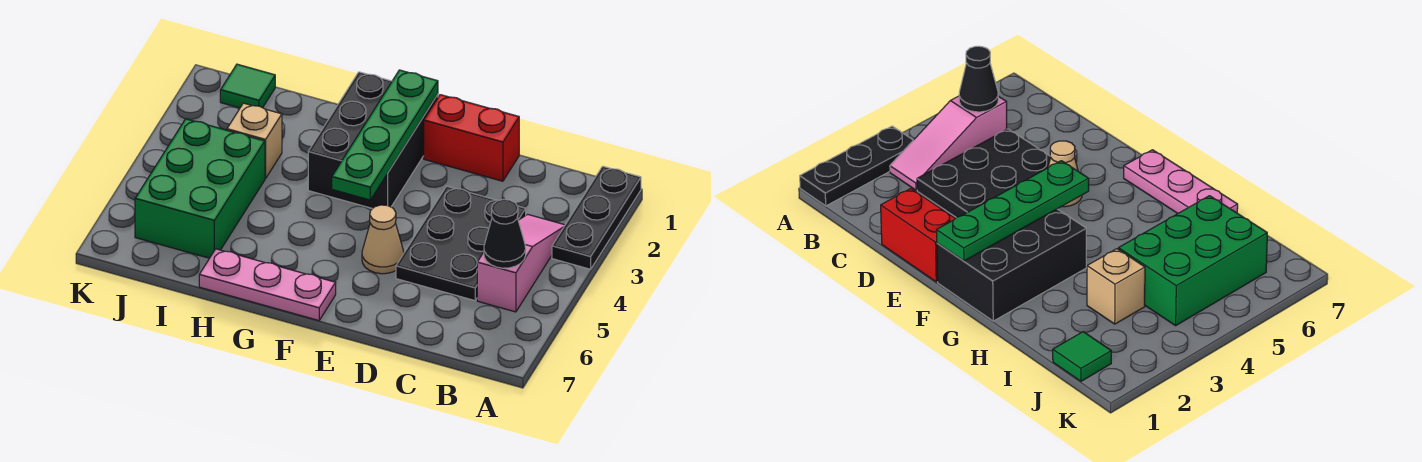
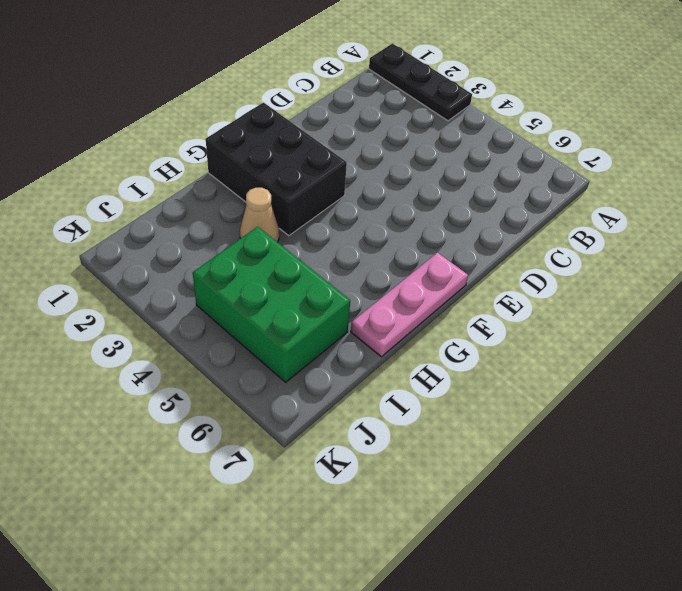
tan cone H3 level 1 -> tan cone E5 level 1
none -> pink slope B3:B5 level 1 top 5
none -> black plate C3:D5 level 1
none -> red brick D1:E1 level 1

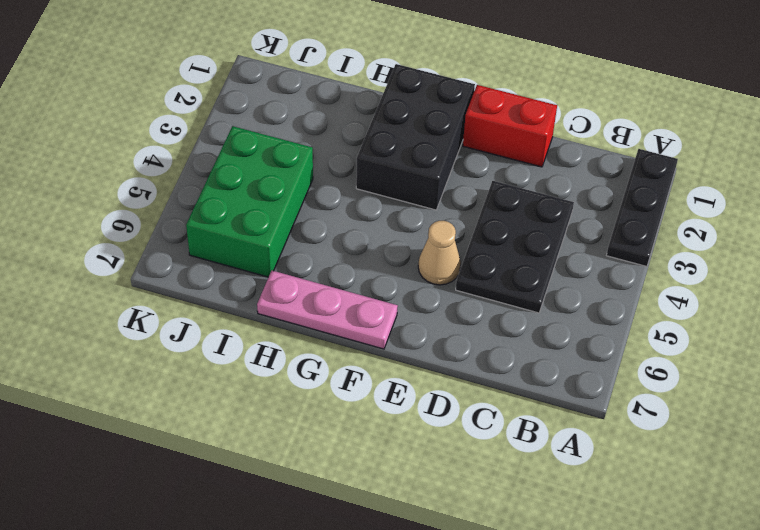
none -> pink slope B3:B5 level 1 top 5
none -> tan brick I3 level 1
none -> green tile J1 level 1

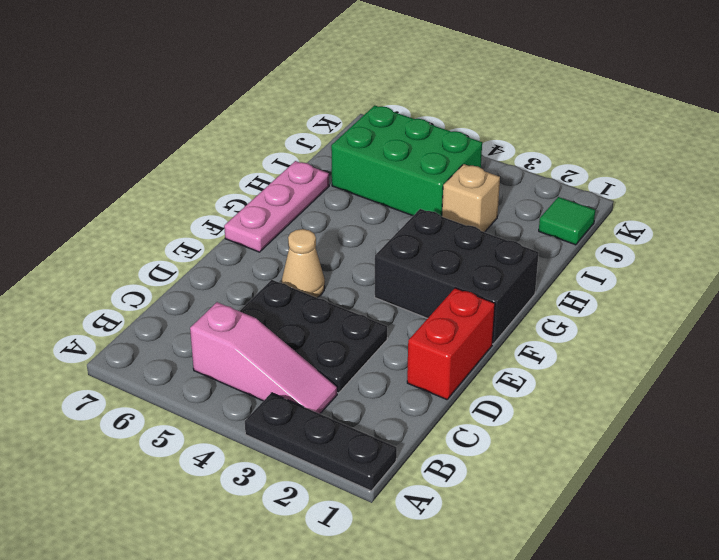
none -> black cone B5 level 2
none -> green plate F1:F4 level 2

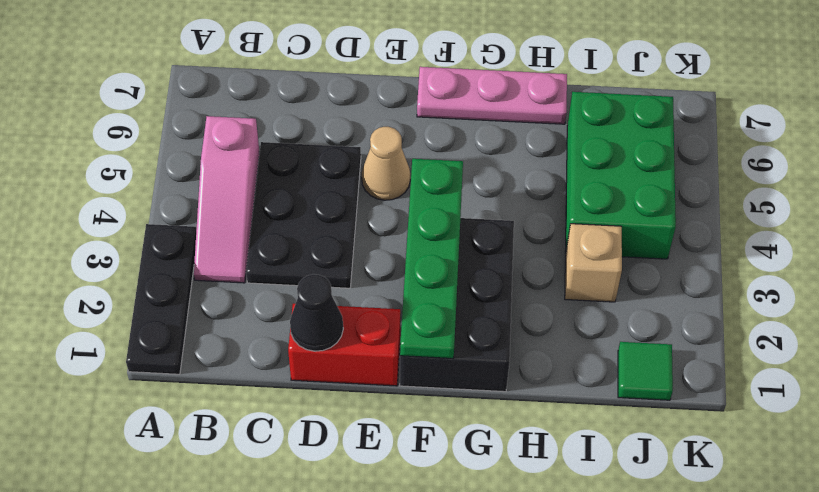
black cone D1 level 2 -> black cone B5 level 2

